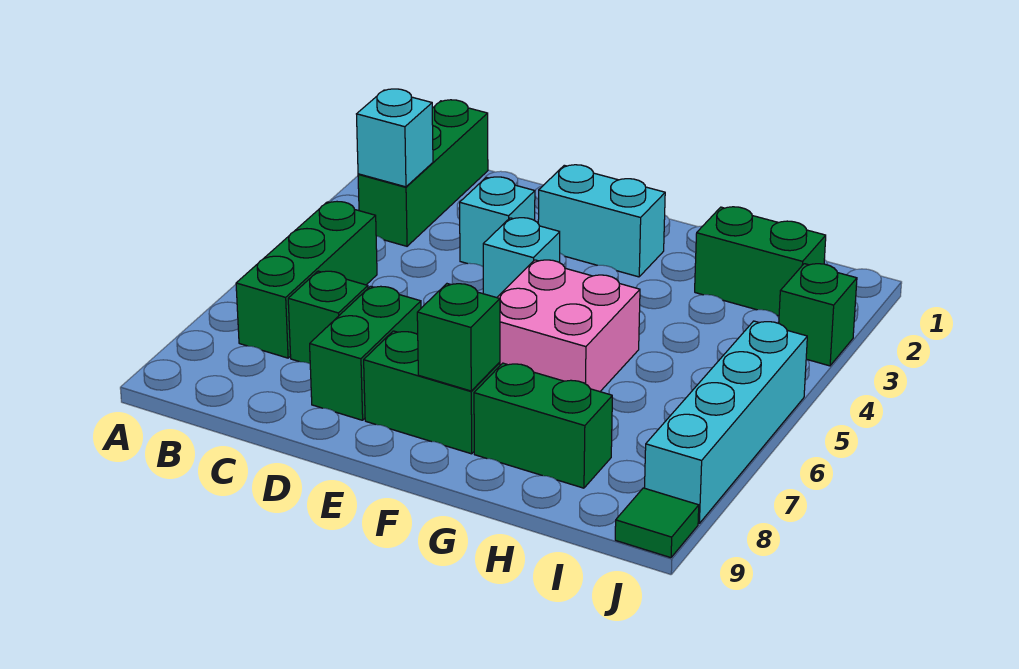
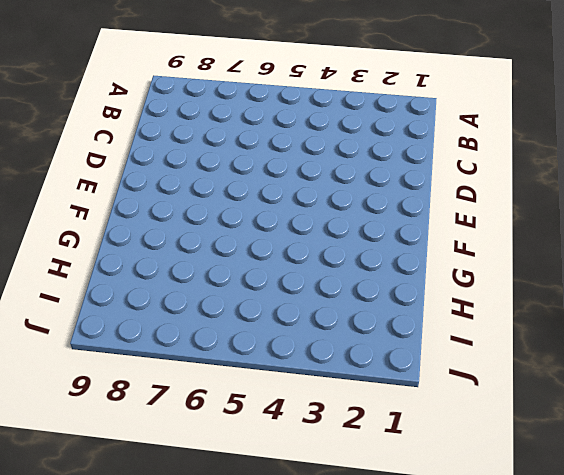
none -> green brick B1:B3 level 1
none -> green brick B5:B7 level 1
none -> green brick C7 level 1

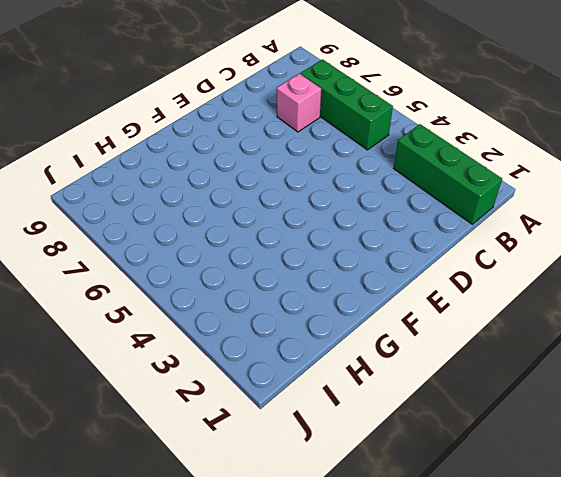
pink brick C7 level 1 -> green brick C7 level 1
none -> cyan brick D3 level 1
none -> green brick D7:D8 level 1
none -> cyan brick E2:F2 level 1

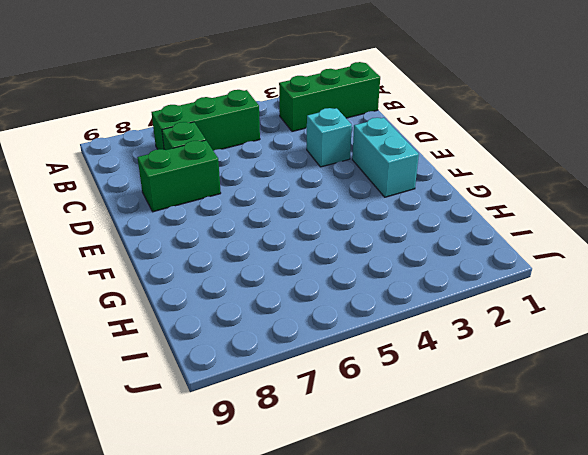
none -> cyan brick E4 level 1
none -> green brick E8:F8 level 1
none -> pink brick F5:G6 level 1

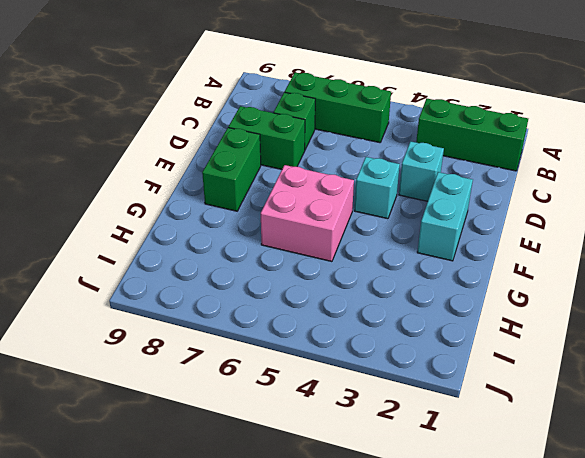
none -> green brick G8:H8 level 1
none -> green brick H2:I2 level 1
none -> green brick J3 level 1

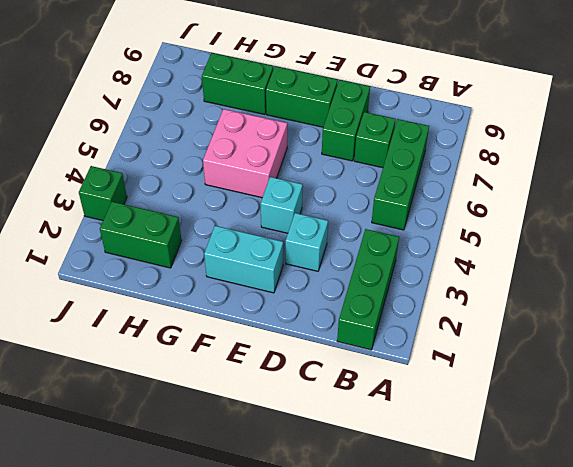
none -> cyan brick J5:J8 level 1
none -> green tile J9 level 1
none -> cyan brick B3 level 2

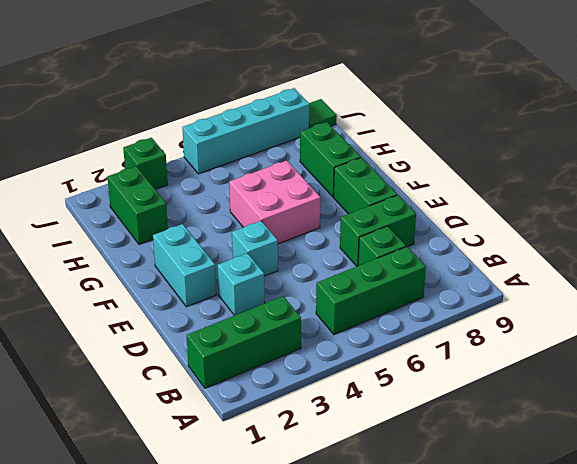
none -> cyan brick B3 level 2
none -> green brick F8 level 2

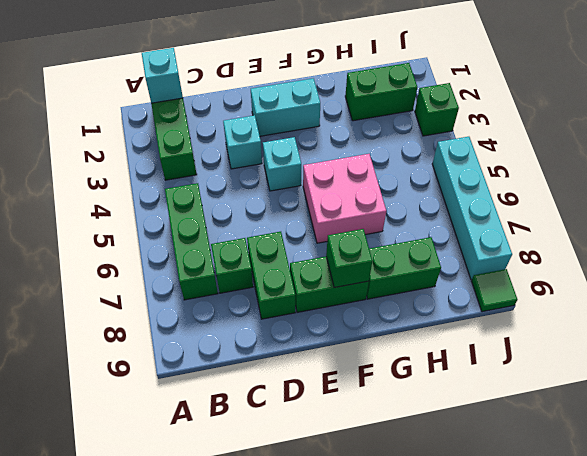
cyan brick B1 level 2 -> cyan brick B3 level 2

